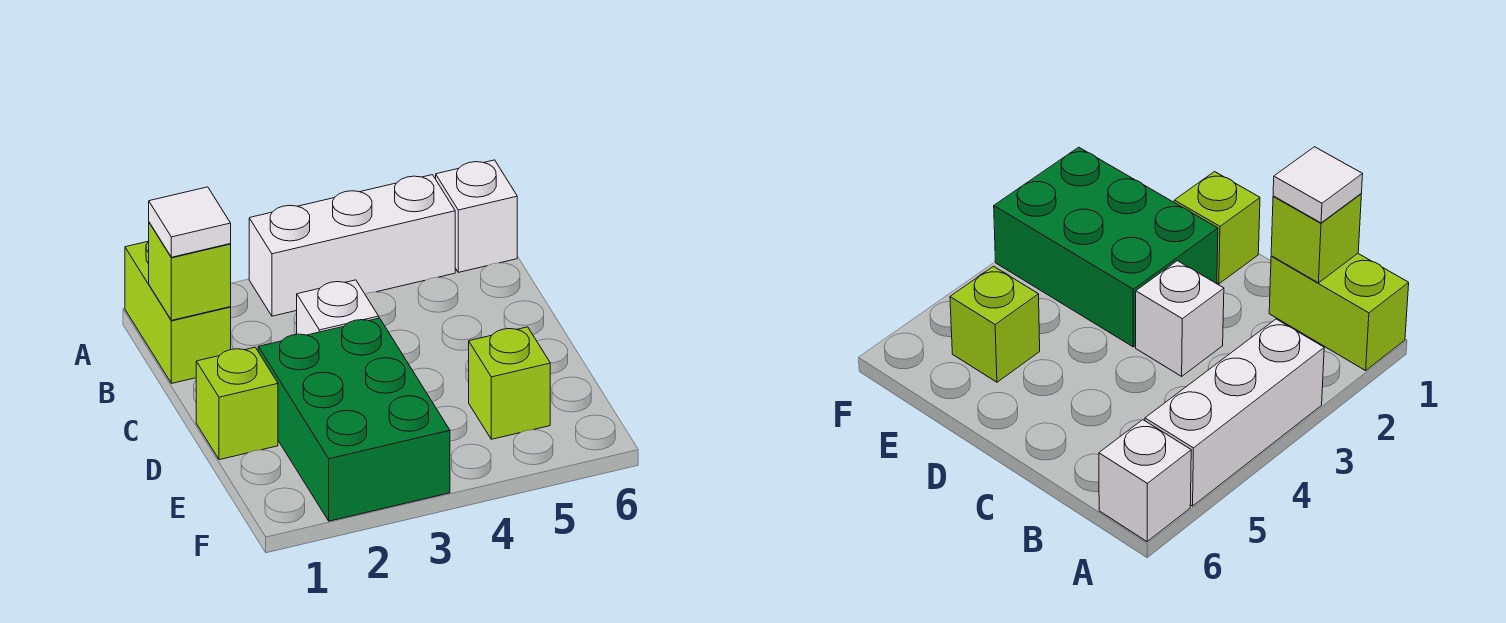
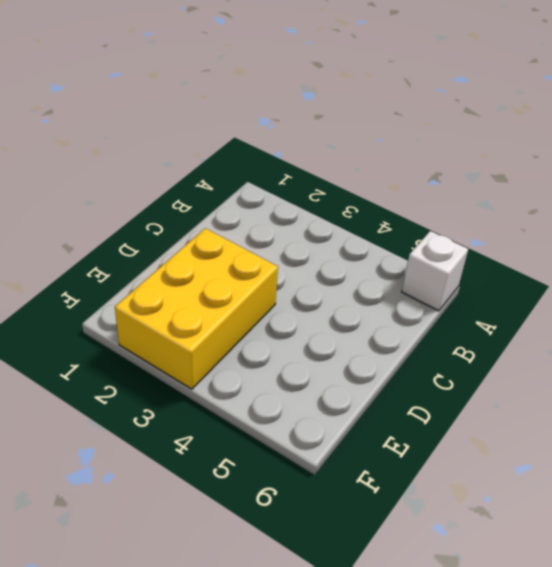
yellow brick D2:F3 level 1 -> green brick D2:F3 level 1
none -> lime brick A1:B1 level 1
none -> white brick A3:A5 level 1

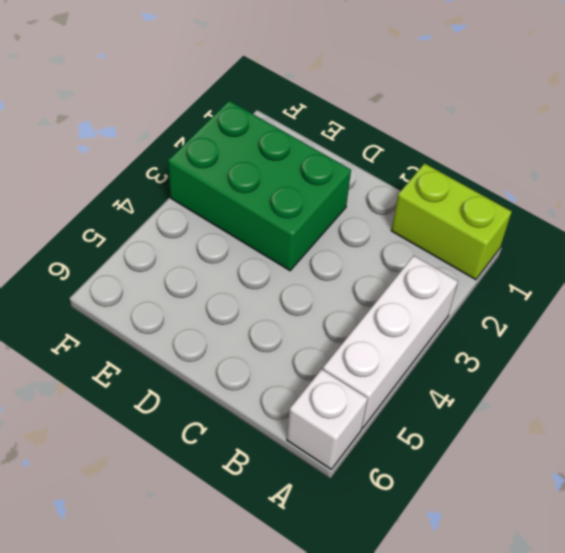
none -> white brick C3 level 1
none -> lime brick D1 level 1

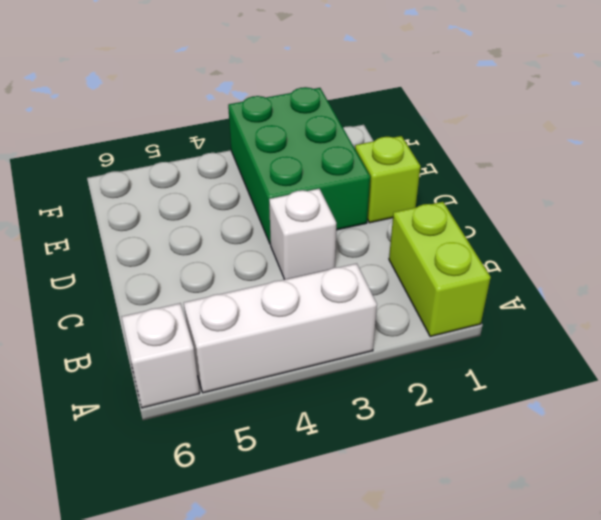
none -> lime brick E5 level 1
none -> lime brick B1 level 2

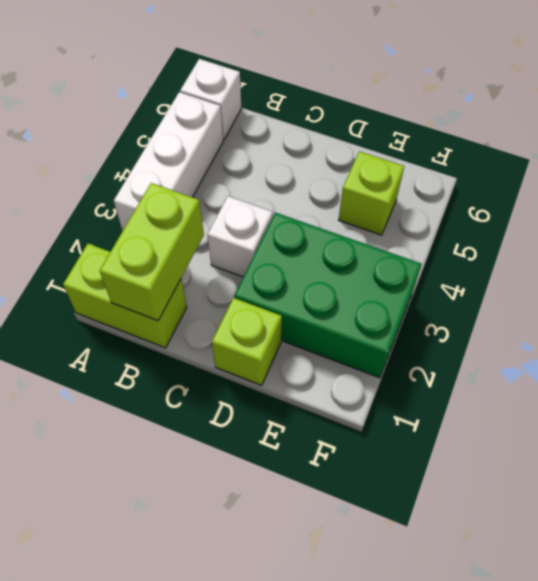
lime brick B1:B2 level 2 -> lime brick B1 level 2
none -> white tile B1 level 3

